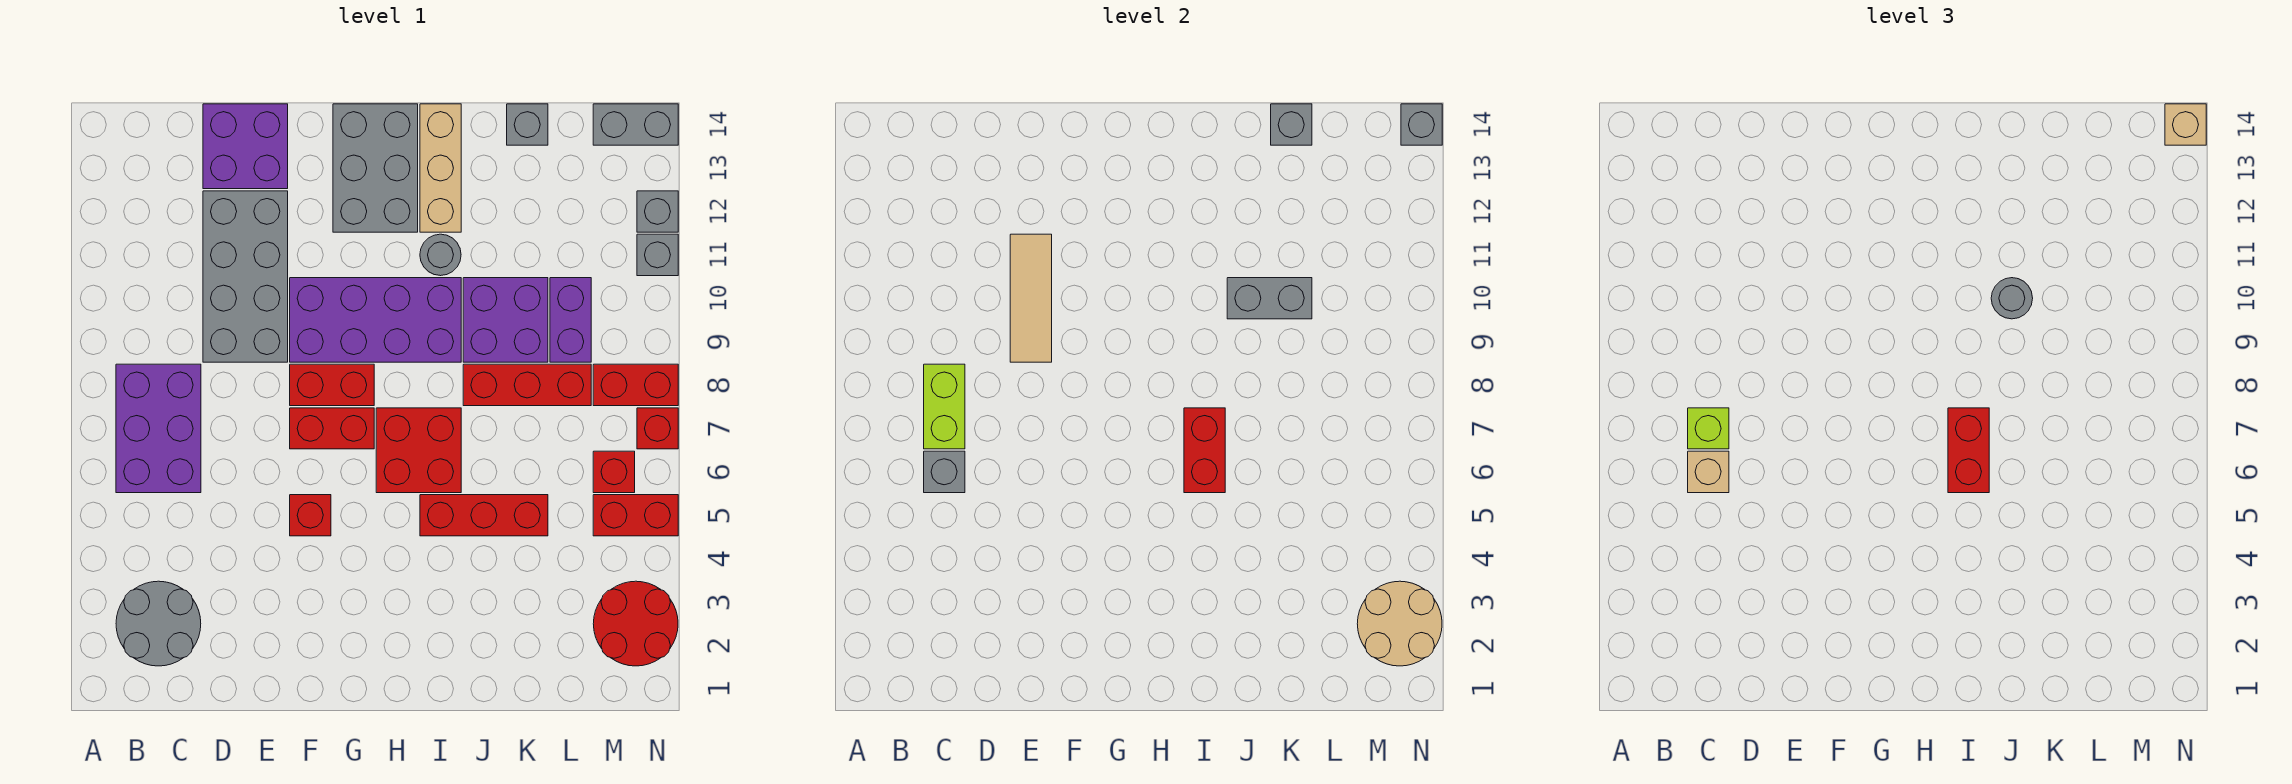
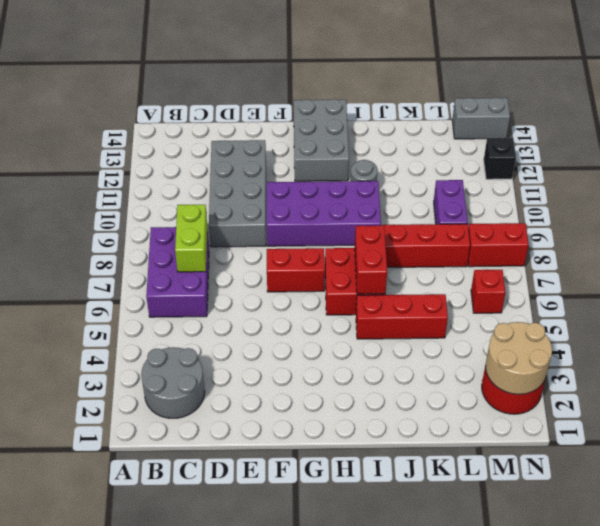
black brick N12 level 1 -> grey brick N12 level 1
none -> purple brick D13:E14 level 1
none -> red brick F5 level 1
none -> red brick F8:G8 level 1
none -> tan brick I12:I14 level 1

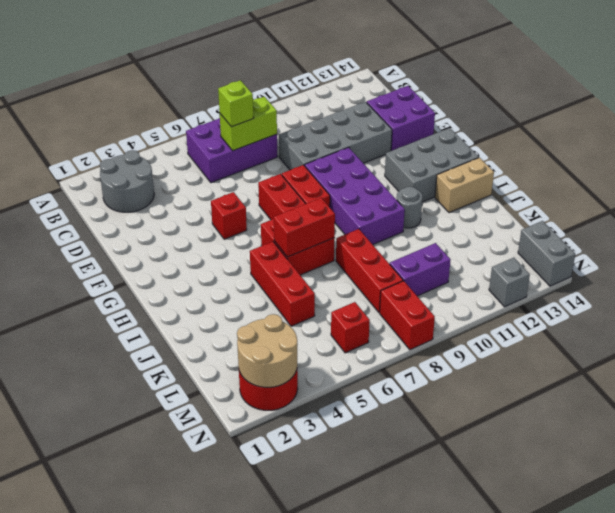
tan brick I13:I14 level 1 -> tan brick I12:I14 level 1
none -> purple brick J9:K10 level 1
none -> grey brick K14 level 1
none -> red brick M5:N5 level 1
none -> red brick N7 level 1

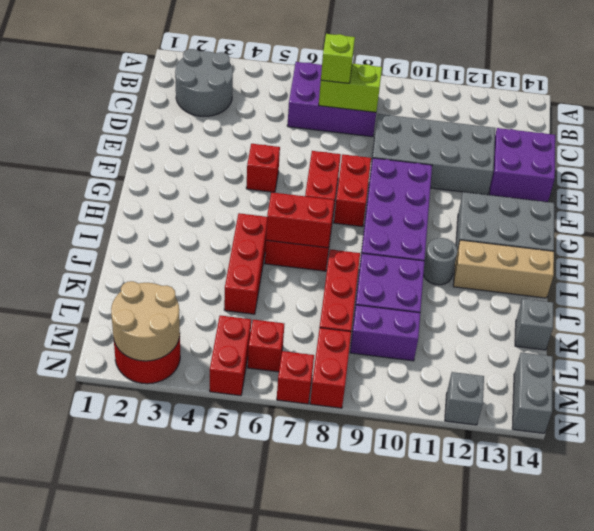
none -> grey brick N11 level 1
none -> grey brick C6 level 2
none -> tan tile E9:E11 level 2
none -> grey brick J10:K10 level 2

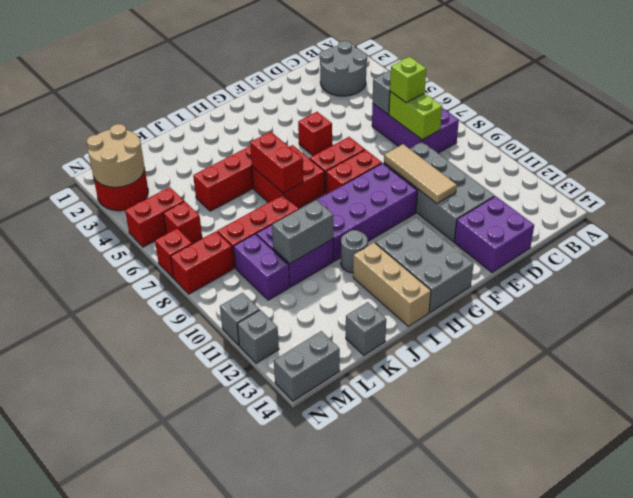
none -> grey brick K14 level 2
none -> grey brick N14 level 2
none -> tan brick C6 level 3
none -> red brick I6:I7 level 3

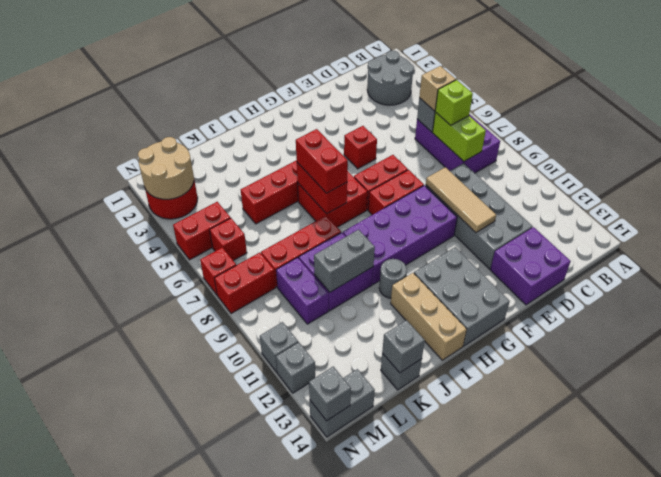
none -> grey round brick J10 level 3
none -> tan brick N14 level 3

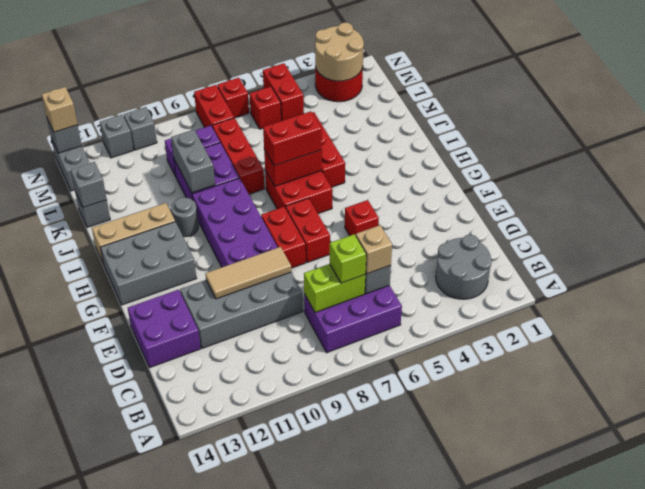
none -> grey round brick J10 level 3

